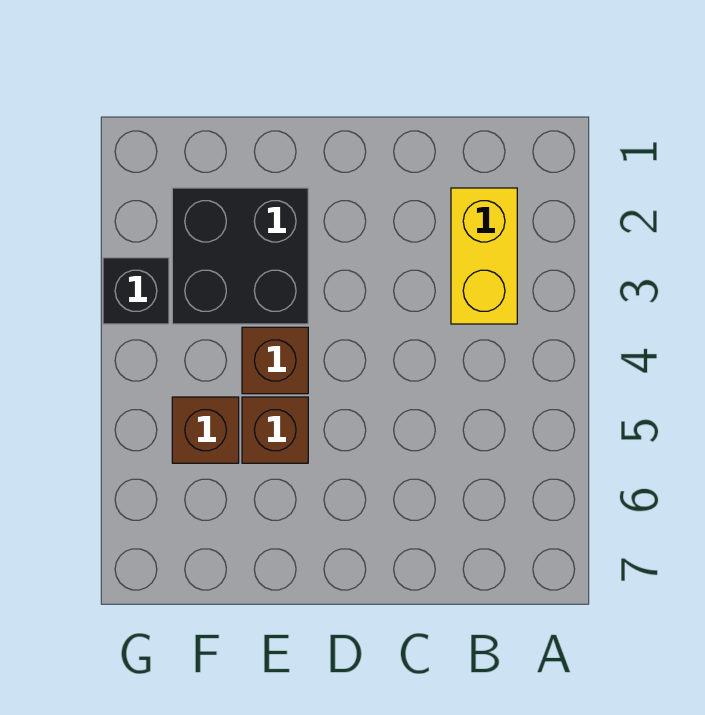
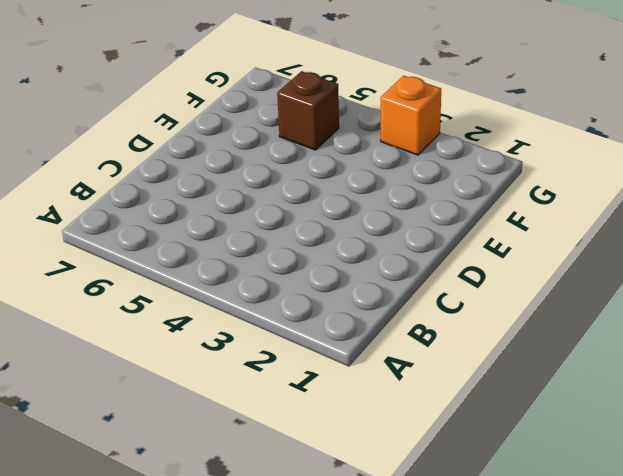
orange brick G3 level 1 -> black brick G3 level 1
none -> yellow brick B2:B3 level 1
none -> black brick E2:F3 level 1

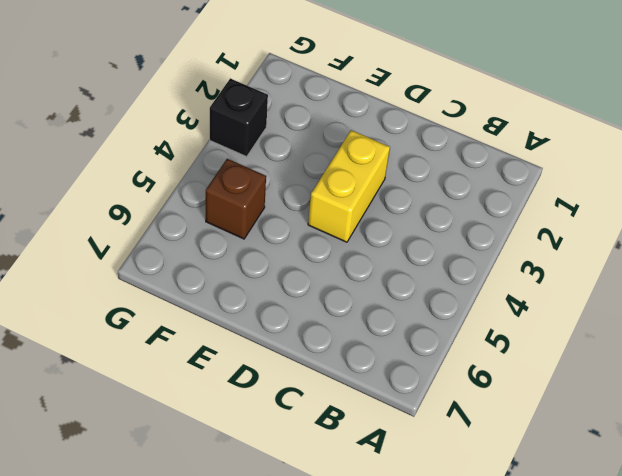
yellow brick D3:D4 level 1 -> yellow brick B2:B3 level 1
none -> black brick E2:F3 level 1
none -> brown brick E4 level 1

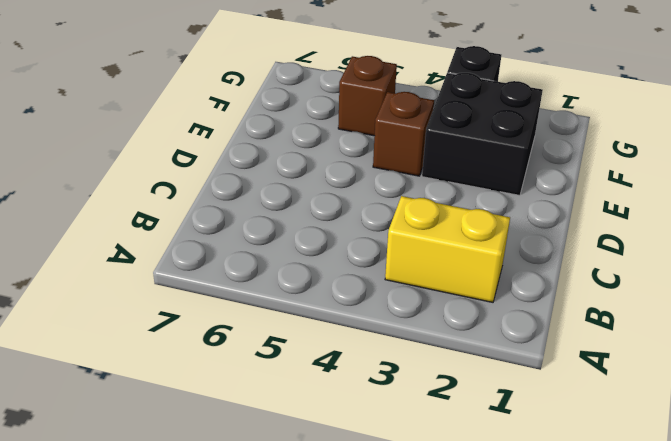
none -> brown brick E5 level 1

